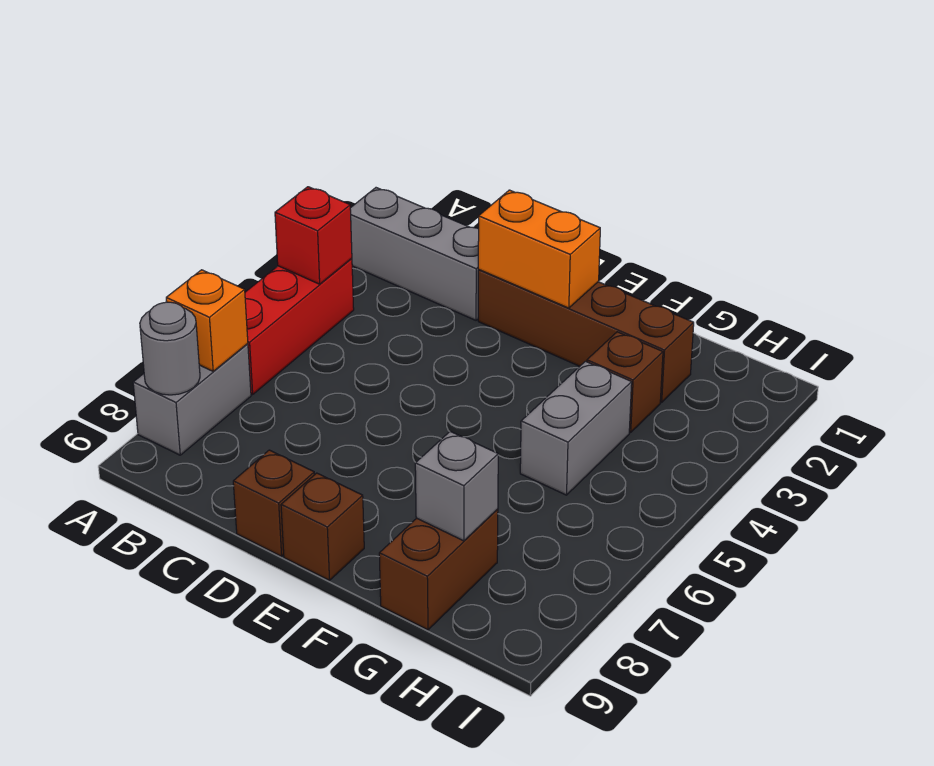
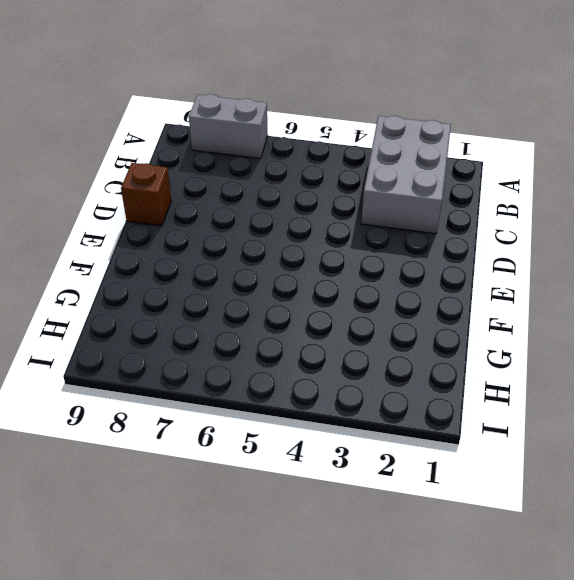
grey brick A2:C3 level 1 -> grey brick A2:C2 level 1
none -> red brick A4:A6 level 1
none -> brown brick D2:G2 level 1
none -> brown brick E9 level 1

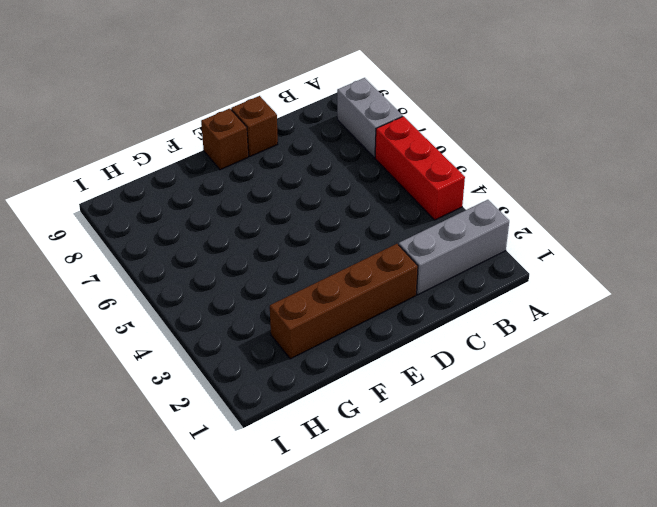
none -> brown brick G3 level 1
none -> grey brick G4:G5 level 1
none -> brown brick G8:G9 level 1

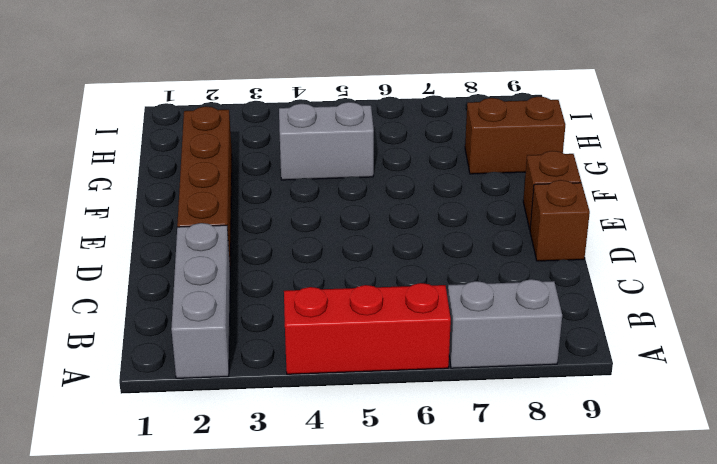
none -> brown brick G3 level 1
none -> red brick A4 level 2
none -> orange brick A7 level 2

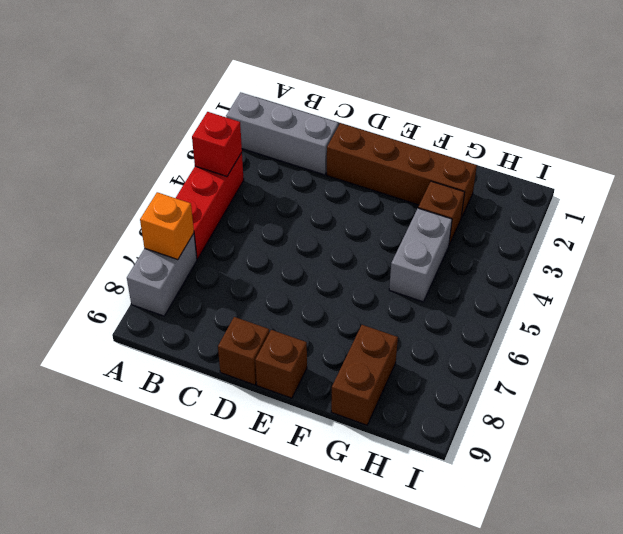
none -> grey round brick A8 level 2
none -> orange brick D2:E2 level 2
none -> grey brick G8 level 2

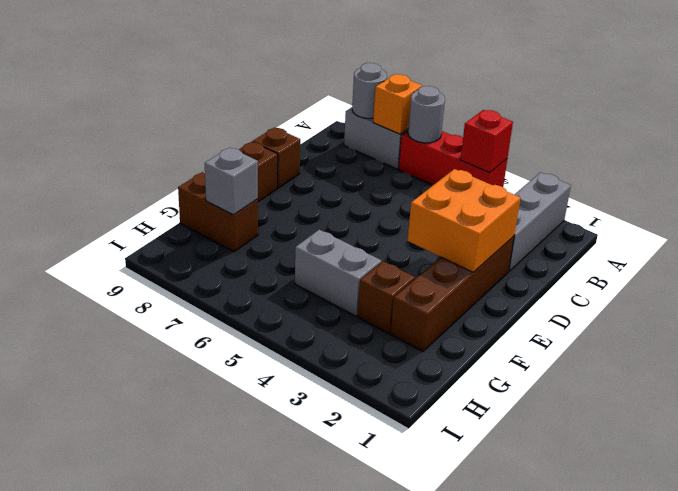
grey round brick A6 level 2 -> none
orange brick D2:E3 level 2 -> orange brick D2:E2 level 2

